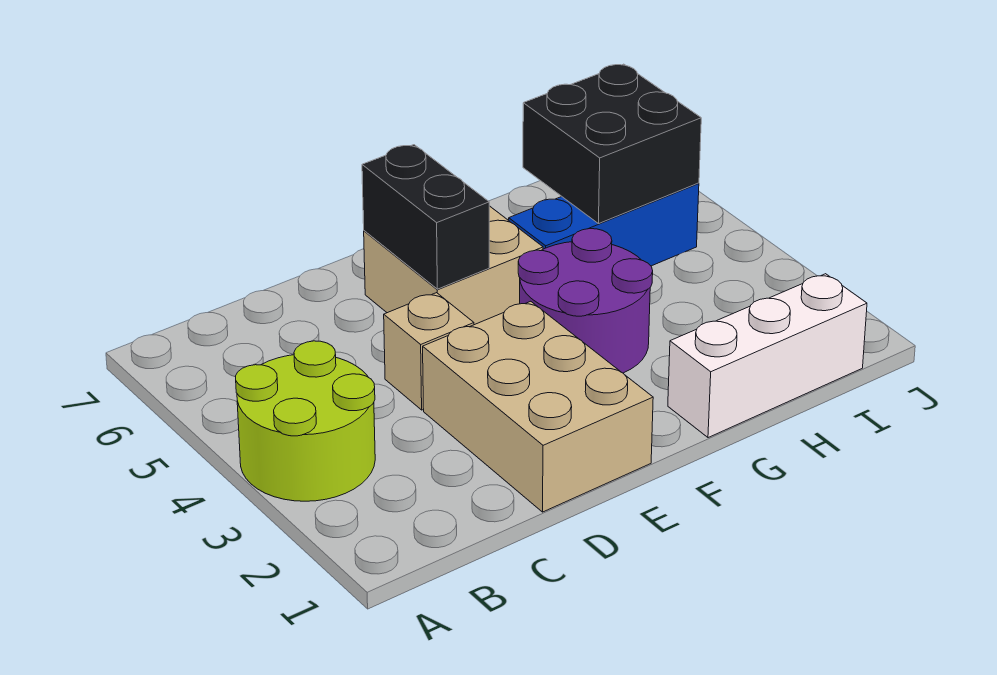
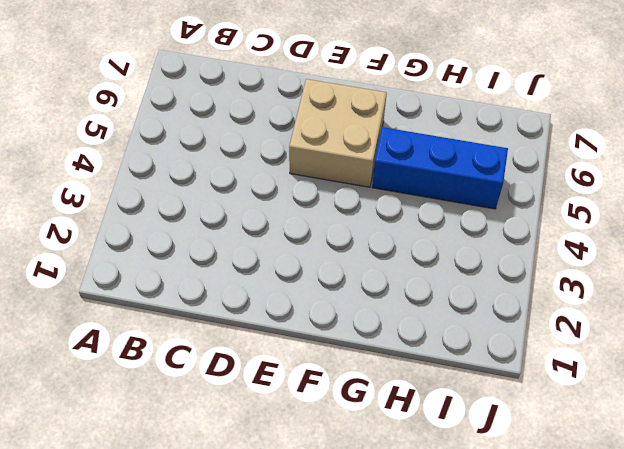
none -> lime round brick A3:B4 level 1
none -> tan brick D1:E3 level 1

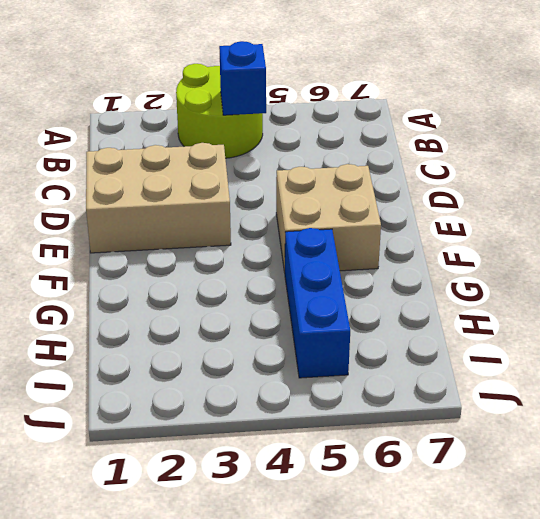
blue brick B4 level 2 -> none
none -> tan brick D4 level 1
none -> purple round brick F3:G4 level 1

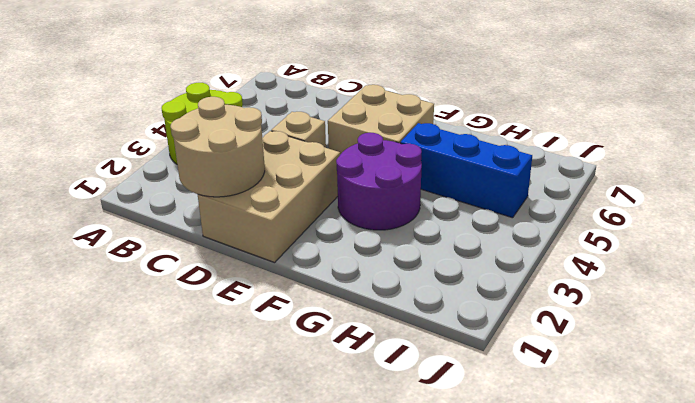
tan round brick C1:D2 level 2 -> none
none -> white brick G1:I1 level 1
none -> black brick E5:E6 level 2

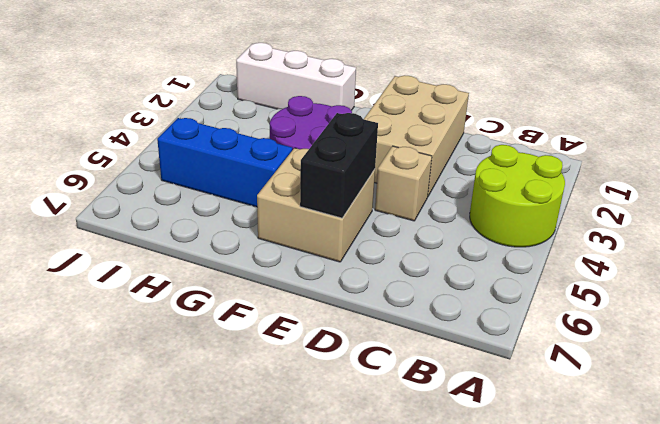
none -> black brick H5:I6 level 2

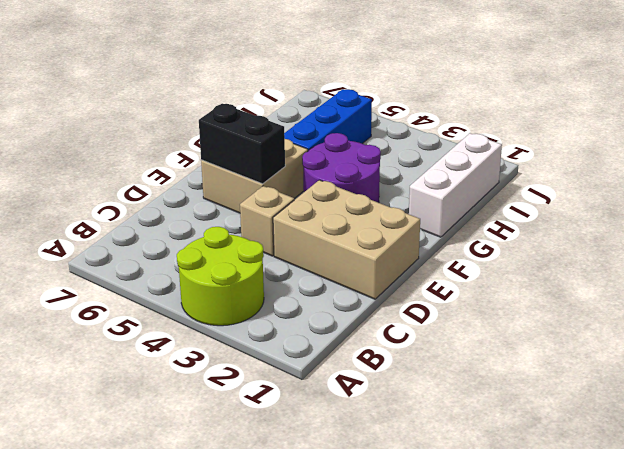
none -> black brick H5:I6 level 2

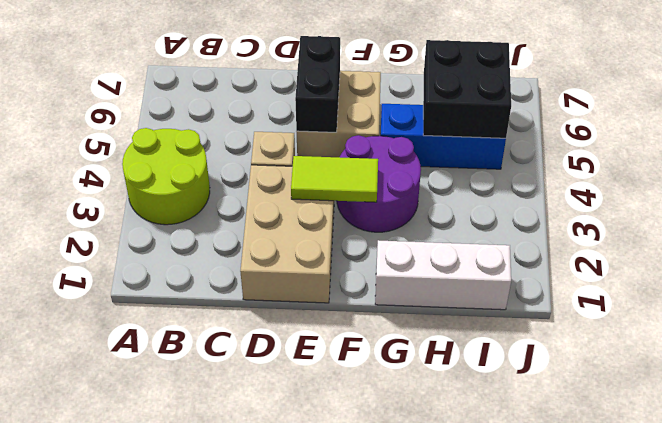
lime tile E3:F3 level 2 -> none

